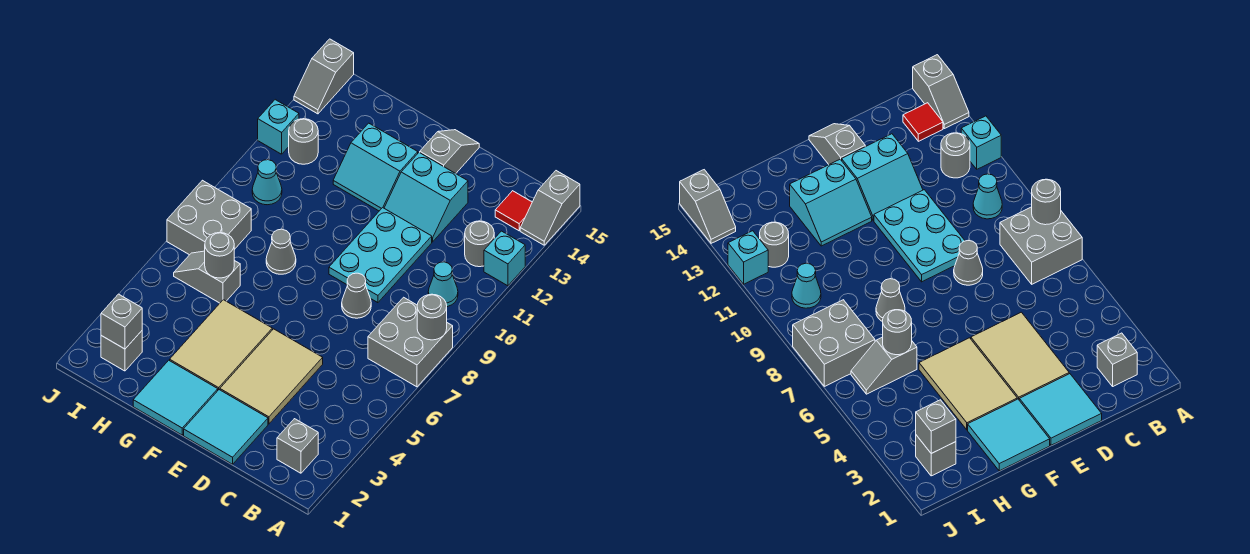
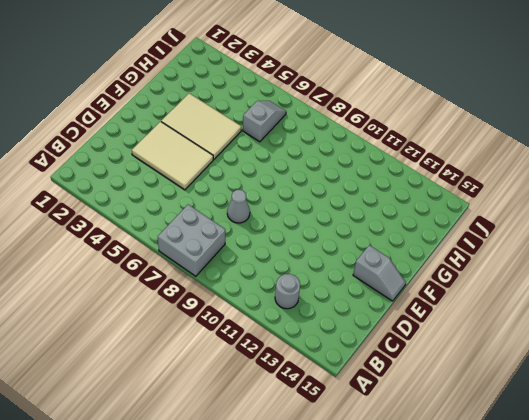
none -> cyan brick A12 level 1
none -> grey slope A14:A15 level 1 top 15
none -> grey brick B2 level 1

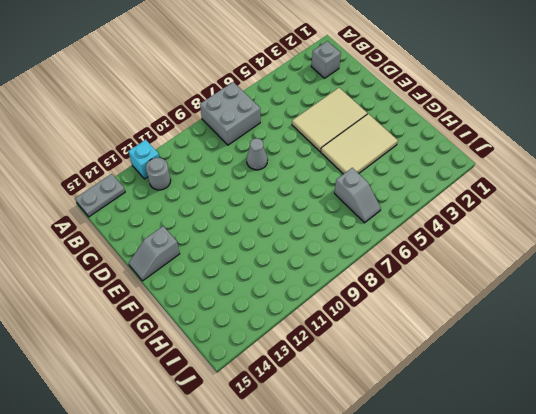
grey plate A14:A15 level 1 -> grey slope A14:A15 level 1 top 15
none -> cyan cone B10 level 1
none -> red tile B14 level 1
none -> cyan tile D1:E2 level 1

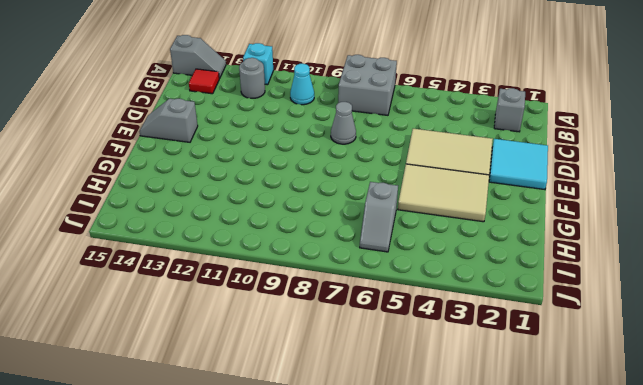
none -> cyan plate D9:E11 level 1
none -> cyan slope D12:E13 level 1 top 13
none -> cyan tile F1:G2 level 1

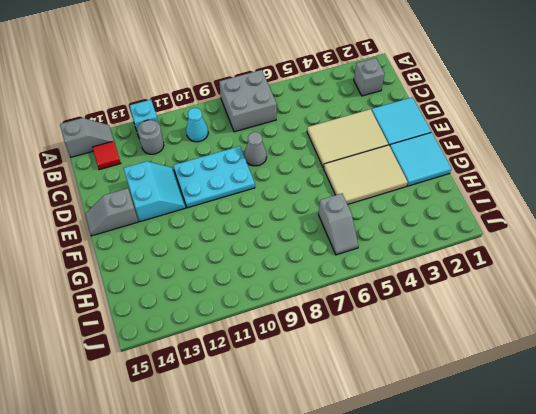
none -> cyan slope F12:G13 level 1 top 13
none -> grey cone G8 level 1
none -> grey brick I2 level 1

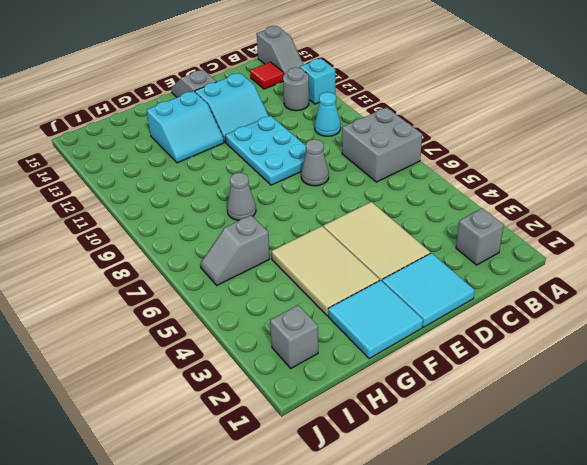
none -> grey brick I7:J8 level 1
none -> cyan cone I10 level 1
none -> grey round brick I12 level 1

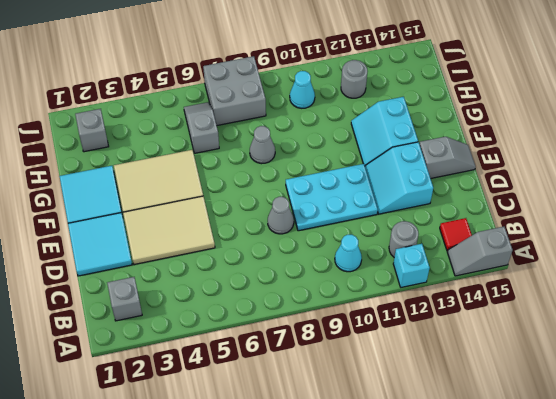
none -> grey brick A7:B8 level 1
none -> cyan brick J12 level 1
none -> grey slope J14:J15 level 1 top 15

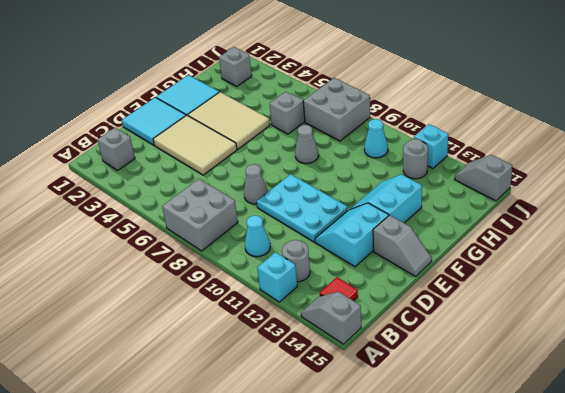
none -> grey round brick A8 level 2
none -> grey round brick H6 level 2
none -> grey brick I2 level 2

